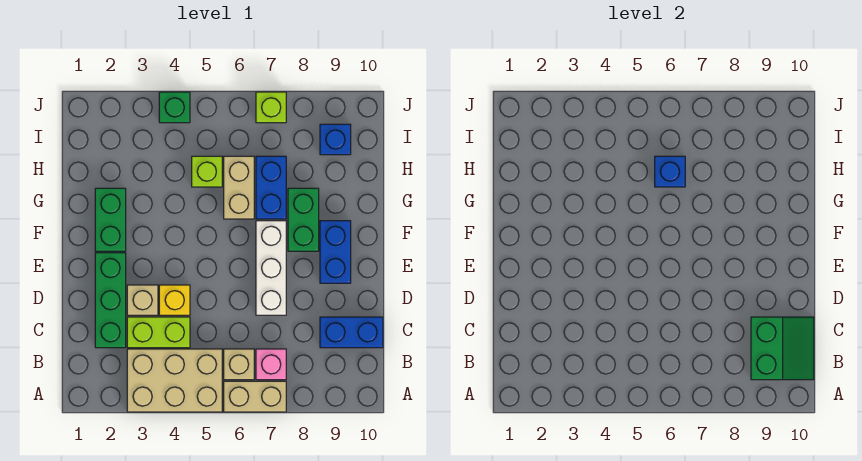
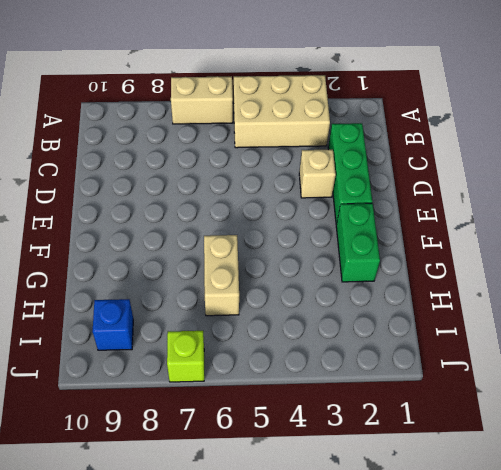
none -> tan brick B6 level 1
none -> pink brick B7 level 1
none -> lime brick C3:C4 level 1

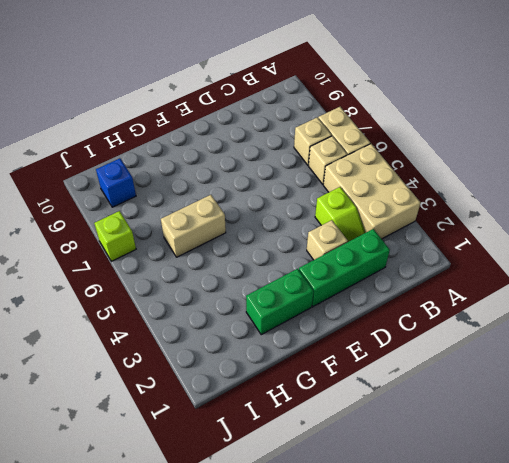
tan brick B7 level 1 -> pink brick B7 level 1
lime slope C3:C4 level 1 top 4 -> lime brick C3:C4 level 1
none -> blue brick C9:C10 level 1
none -> yellow brick D4 level 1
none -> white brick D7:F7 level 1

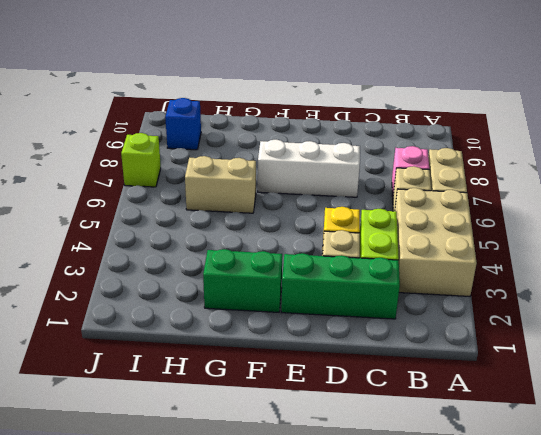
none -> blue brick C9:C10 level 1
none -> blue brick E9:F9 level 1
none -> green brick F8:G8 level 1

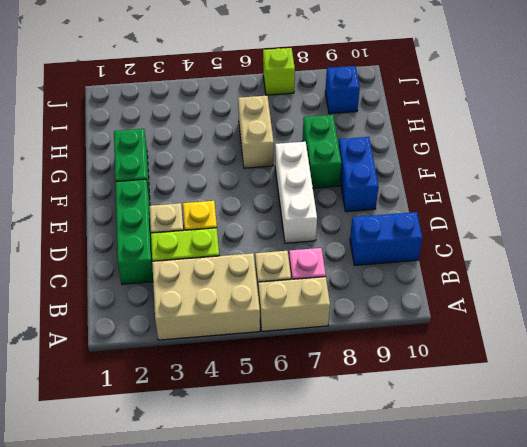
none -> blue brick G7:H7 level 1
none -> lime brick H5 level 1
none -> green brick J4 level 1

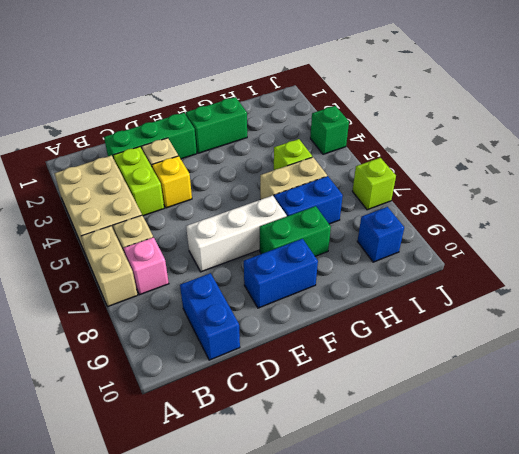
none -> green slope B9:C10 level 2 top 9
none -> blue brick H6 level 2

